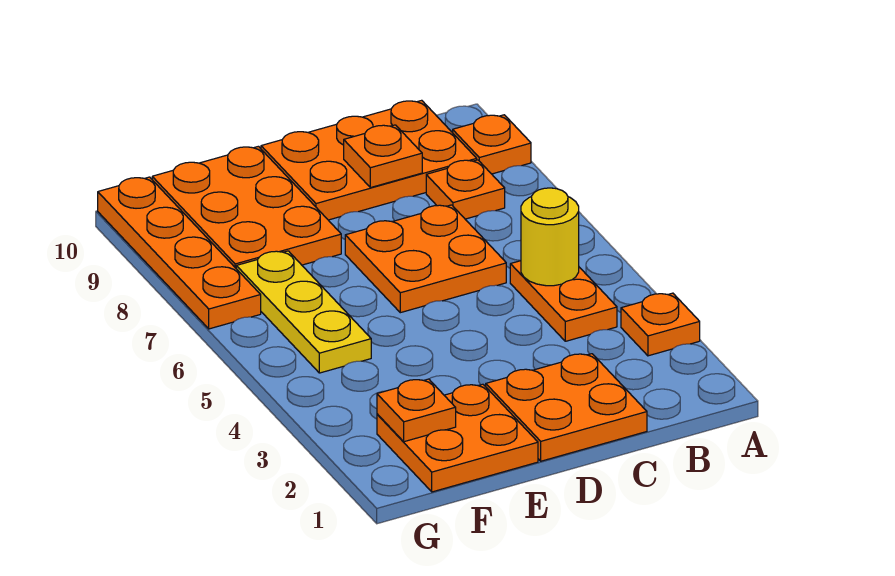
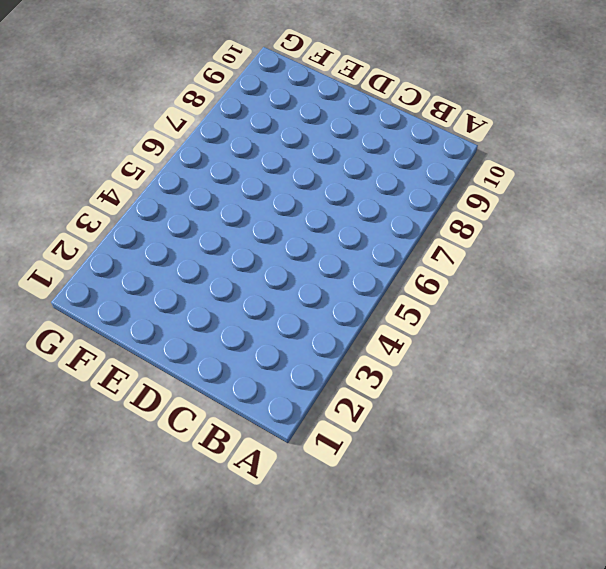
none -> orange plate A3 level 1
none -> orange plate A9 level 1
none -> orange plate B4:B5 level 1

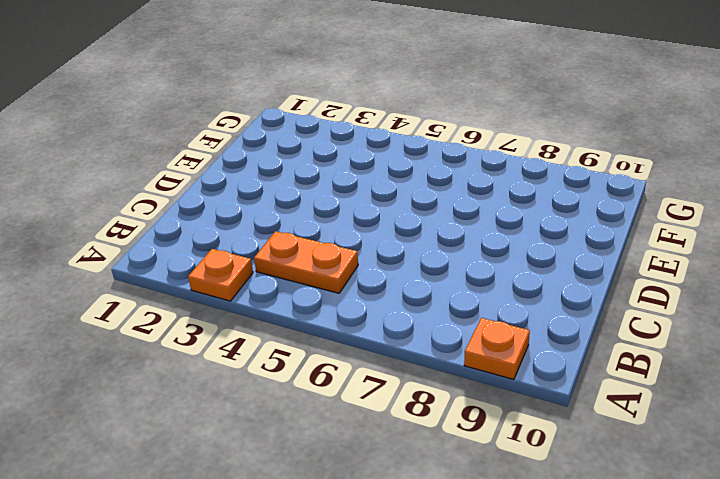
none -> orange plate B8 level 1
none -> orange plate B9:D10 level 1
none -> orange plate C1:D2 level 1

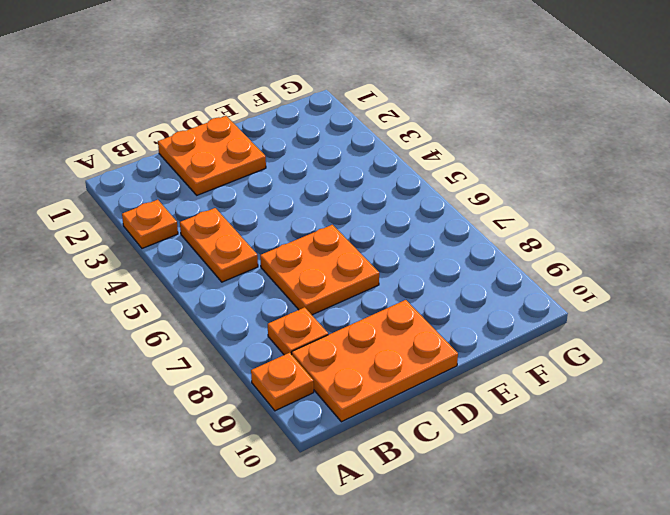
none -> orange plate E1:F2 level 1
none -> orange plate E8:F10 level 1
none -> yellow plate F5:F7 level 1

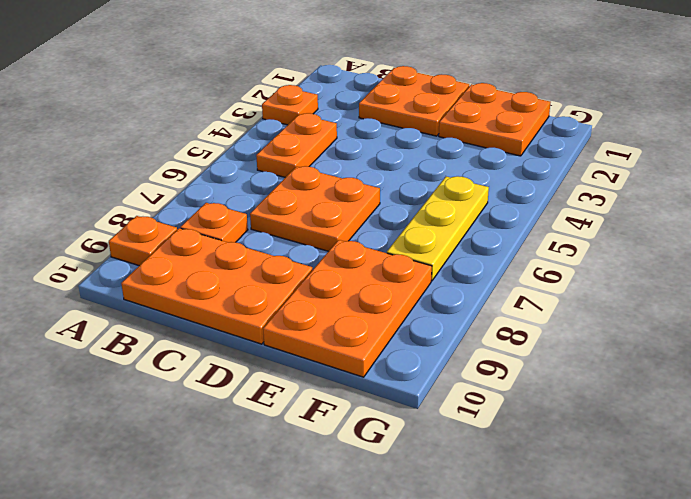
none -> orange plate G7:G10 level 1
none -> yellow round brick B5 level 2
none -> orange plate C9 level 2

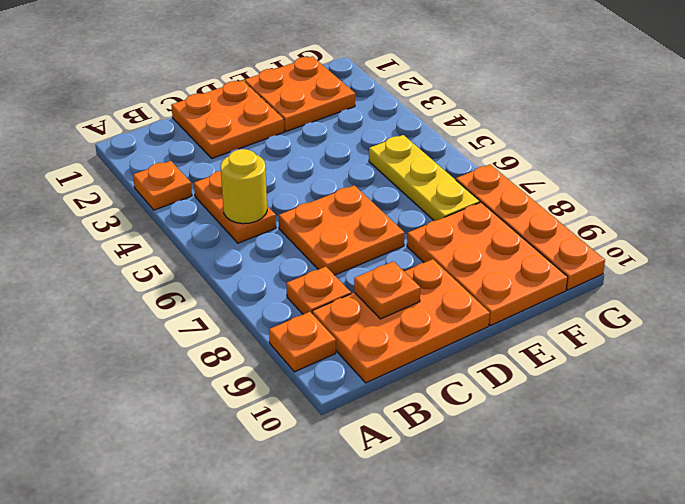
none -> orange plate F2 level 2

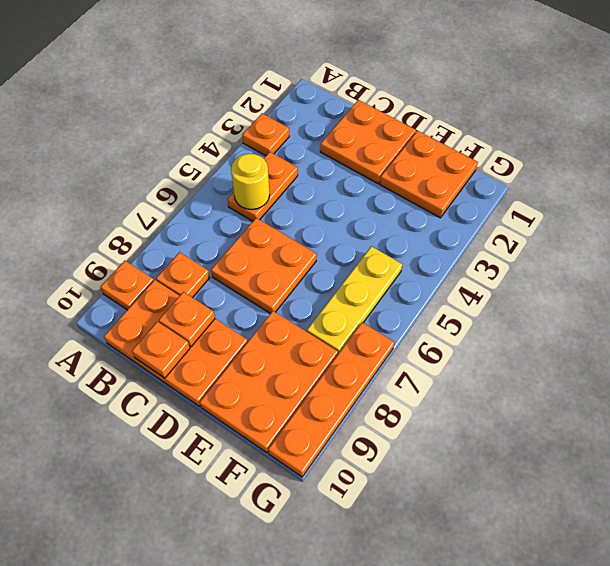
orange plate C10 level 2 -> orange plate F2 level 2

